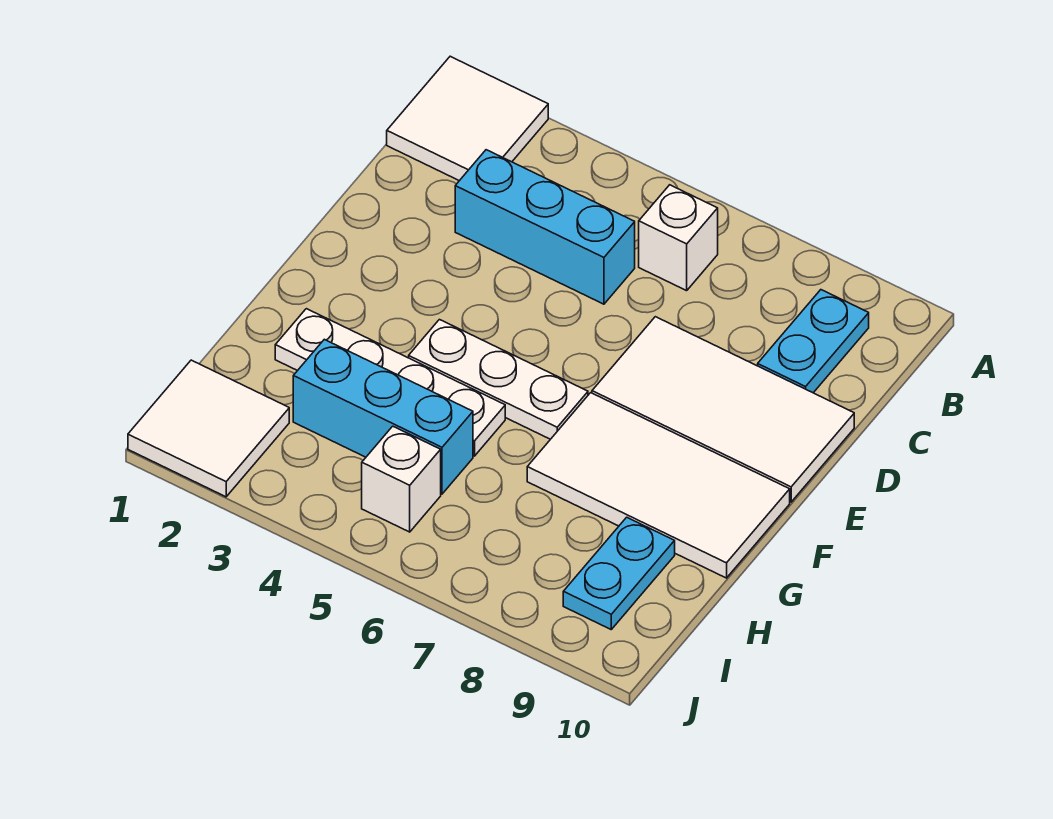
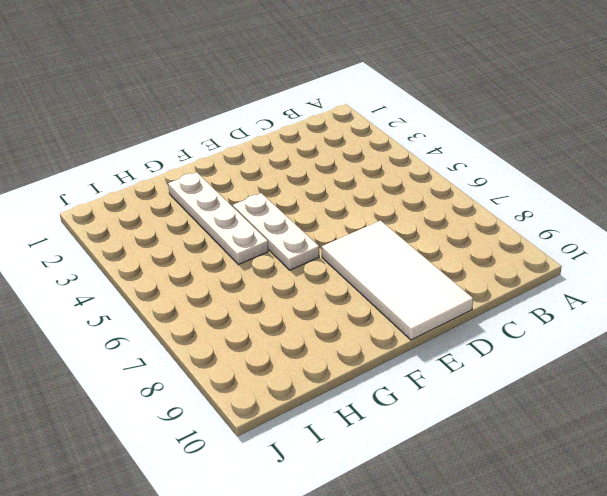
none -> white tile A1:B2 level 1
none -> white brick B6 level 1
none -> cyan plate B9:C9 level 1

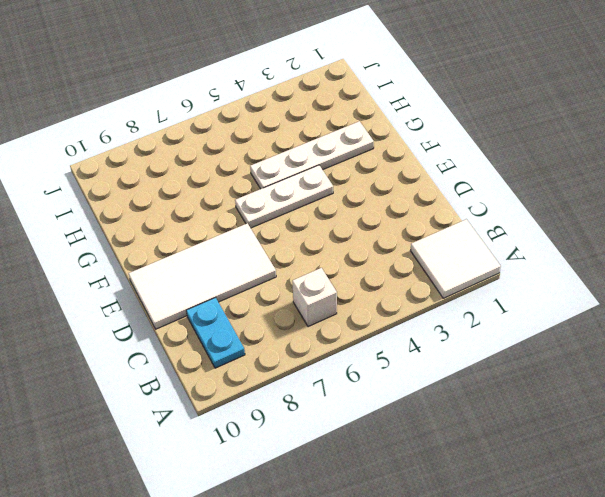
none -> cyan brick C3:C5 level 1
none -> white tile F7:G10 level 1
none -> cyan brick H3:H5 level 1

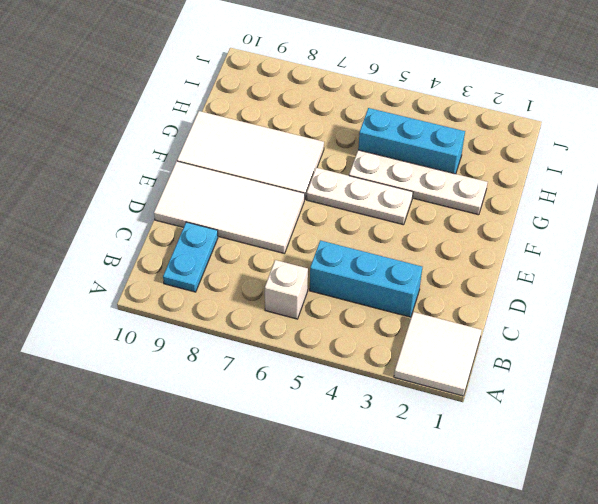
none -> cyan plate H9:I9 level 1
none -> white tile I1:J2 level 1
none -> white brick I5 level 1

